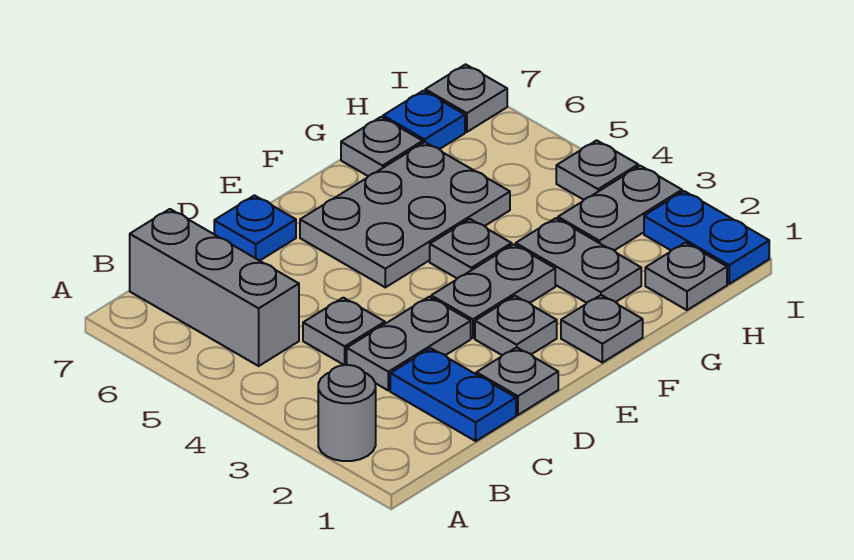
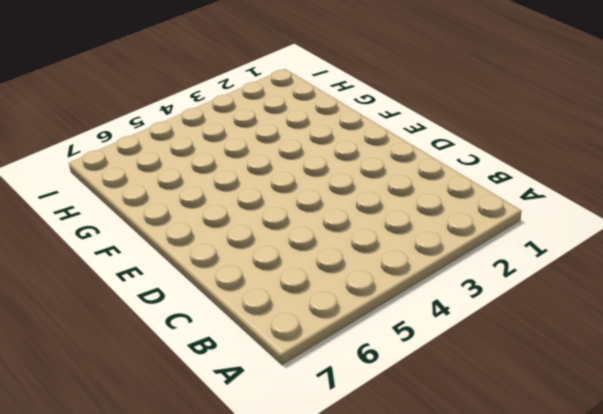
none -> grey round brick A2 level 1
none -> grey brick B5:B7 level 1
none -> blue plate C1:C2 level 1

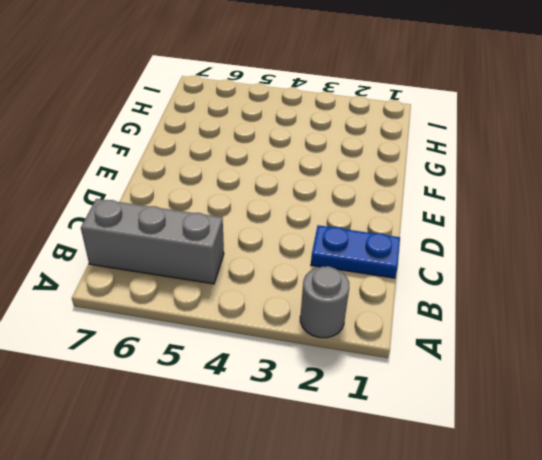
none -> grey plate C3:D3 level 1
none -> grey plate C4 level 1
none -> grey plate D1 level 1

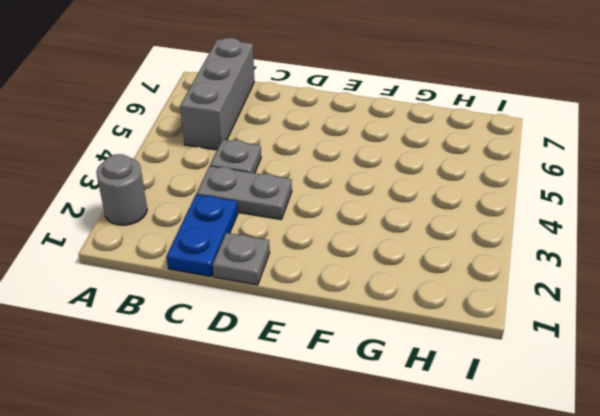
none -> blue plate D7 level 1
none -> grey plate E2 level 1
none -> grey plate E3:F3 level 1

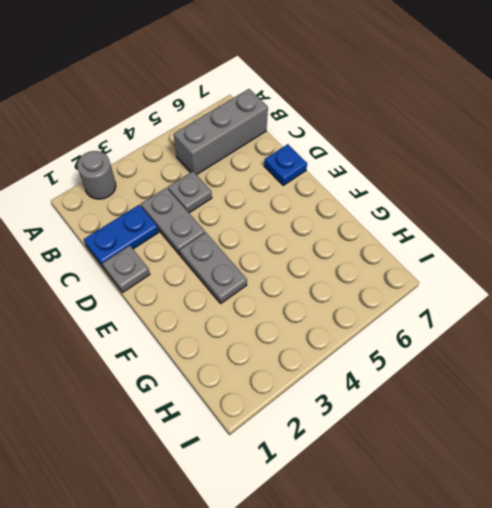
none -> grey plate E2 level 1
none -> grey plate E5:G6 level 1
none -> grey plate F1 level 1

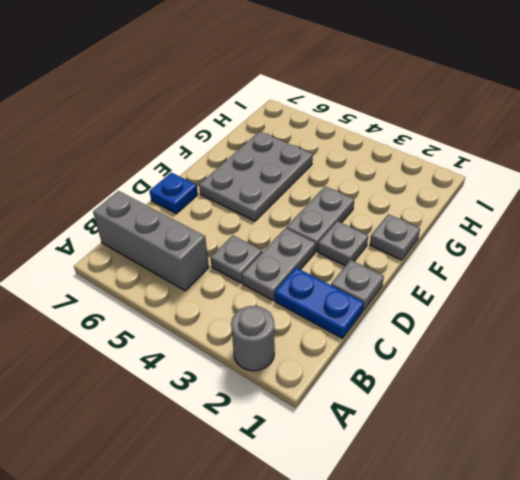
none -> grey plate F4 level 1
none -> grey plate G2:G3 level 1
none -> grey plate G7 level 1

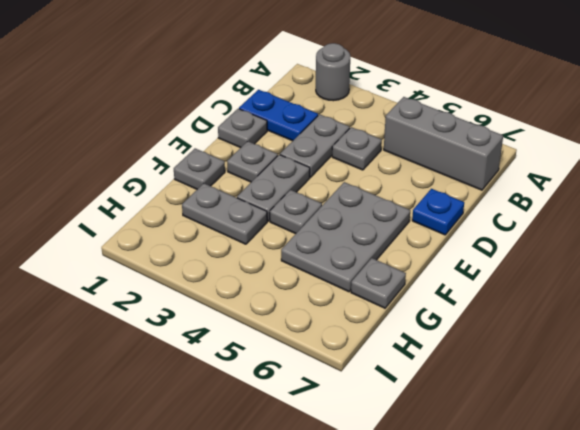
none -> grey plate H1 level 1
none -> grey plate H3:I3 level 1
none -> blue plate H7 level 1

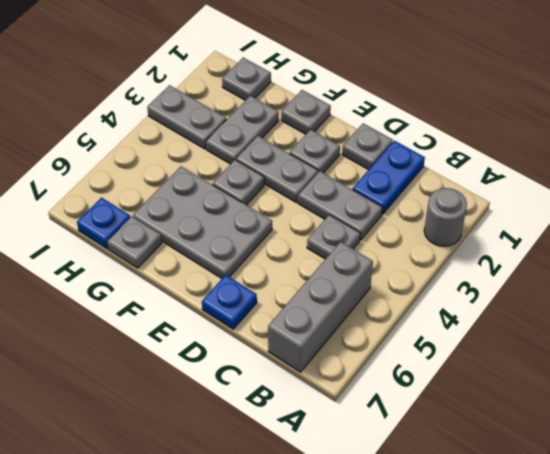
none -> blue plate I1:I2 level 1
none -> grey plate I4 level 1
none -> grey plate I7 level 1

